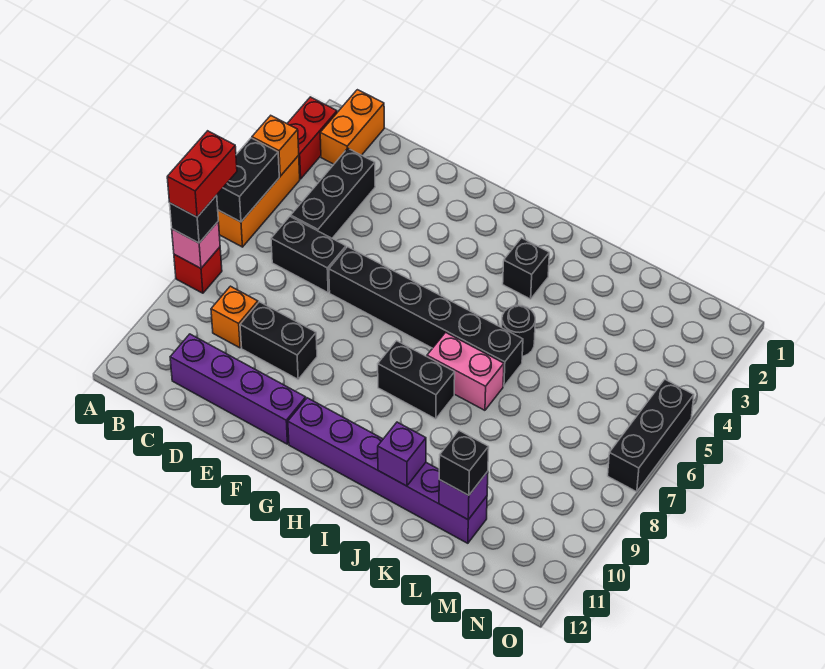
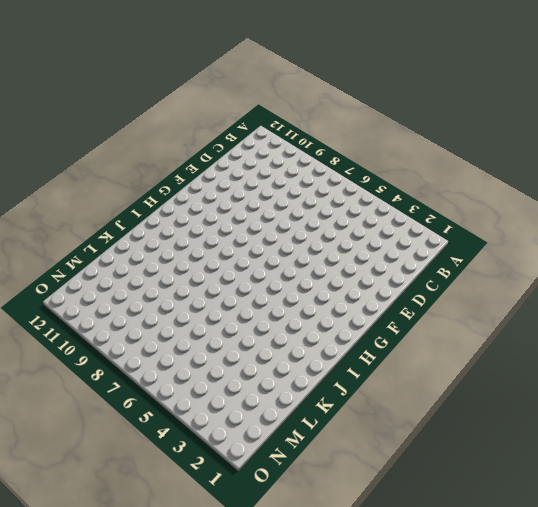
none -> red brick A2:A3 level 1
none -> orange brick A4:A6 level 1
none -> red brick A8 level 1

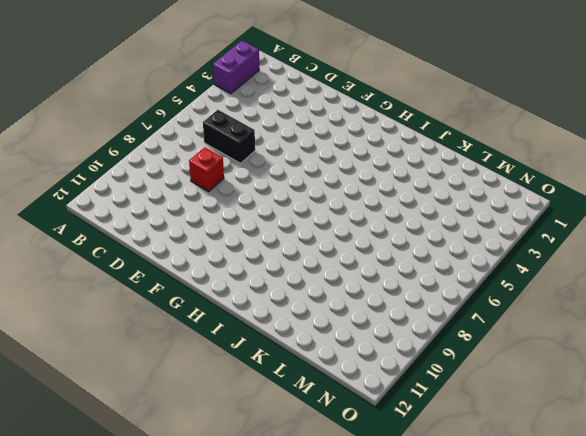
purple brick A2:A3 level 1 -> red brick A2:A3 level 1
red brick D8 level 1 -> red brick A8 level 1
none -> orange brick A4:A6 level 1
none -> orange brick B1:B2 level 1
none -> black brick C3:C5 level 1

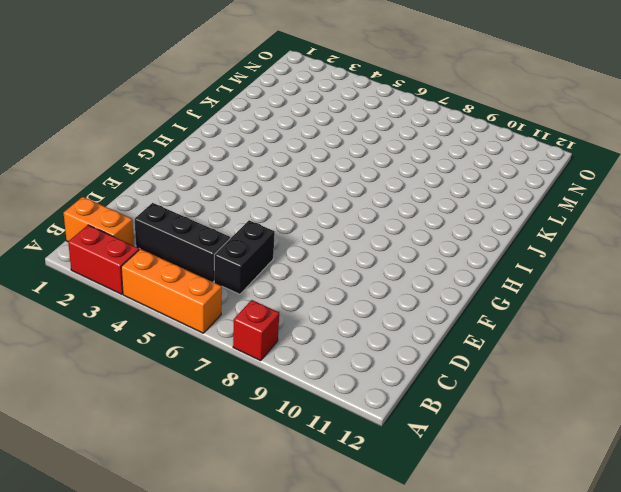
none -> orange brick C9 level 1
none -> purple brick C11:F11 level 1
none -> black brick D9:E9 level 1

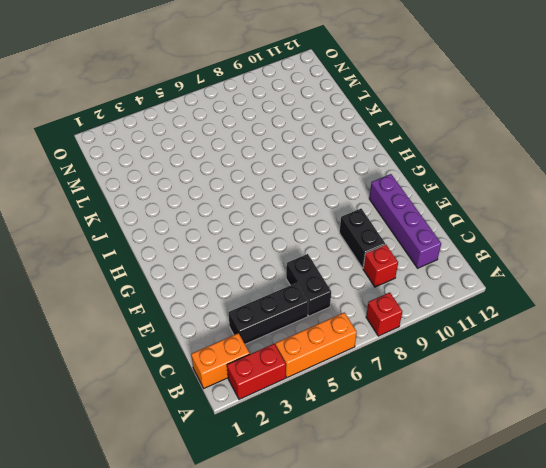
red brick C9 level 1 -> orange brick C9 level 1
none -> black brick E6:J6 level 1
none -> purple brick G11:L11 level 1
none -> black brick H8:I8 level 1

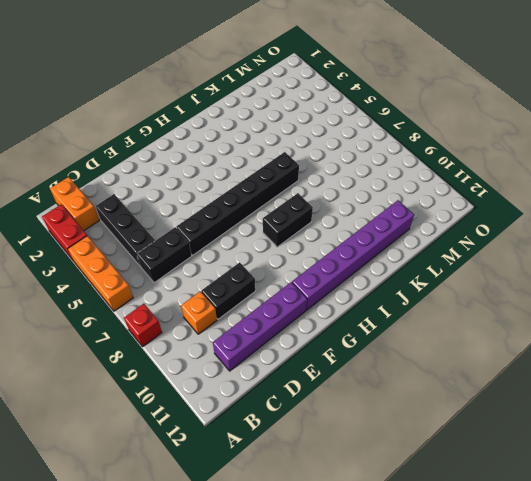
none -> black brick I3 level 1
none -> pink brick I7:J7 level 1
none -> black round brick J5 level 1

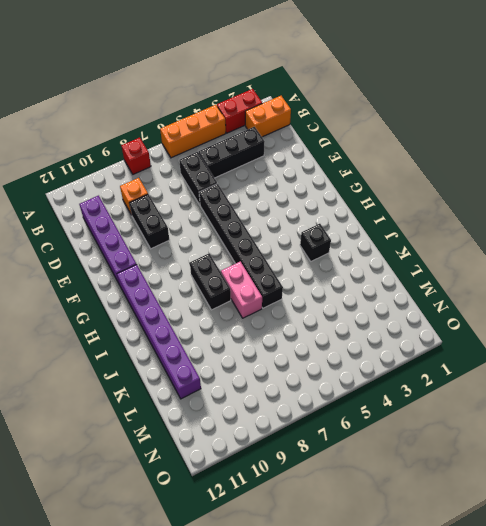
none -> black round brick J5 level 1
none -> black brick O5:O7 level 1
none -> orange brick A4 level 2

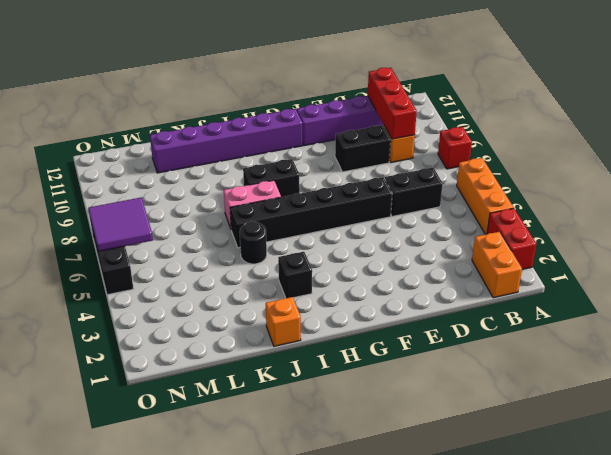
red brick C9:C11 level 2 -> none
orange brick J1 level 1 -> orange brick A4 level 2
purple tile N6:O7 level 2 -> none
none -> black brick C3:C5 level 1
none -> black brick A5:A6 level 2
none -> pink brick A8 level 2

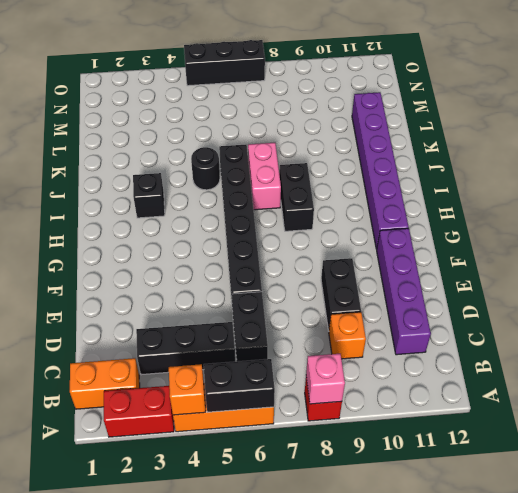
none -> purple brick J11 level 2
none -> purple brick L11 level 2
none -> black brick A8 level 3

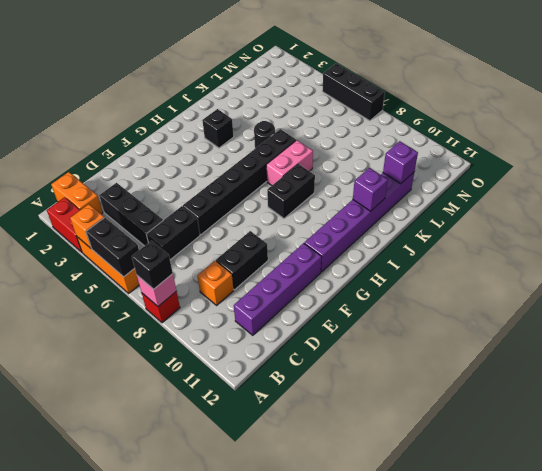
none -> black brick L11 level 3
none -> red brick A7:A8 level 4

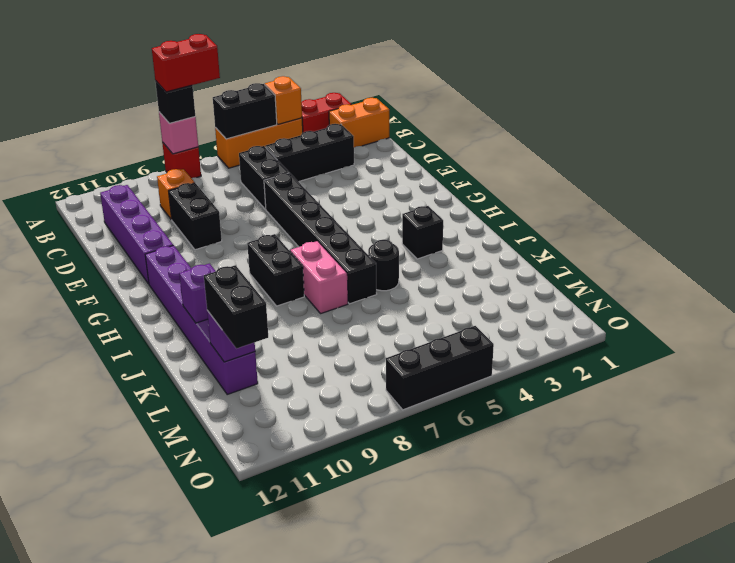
black brick L11:M11 level 3 -> black brick L11 level 3

